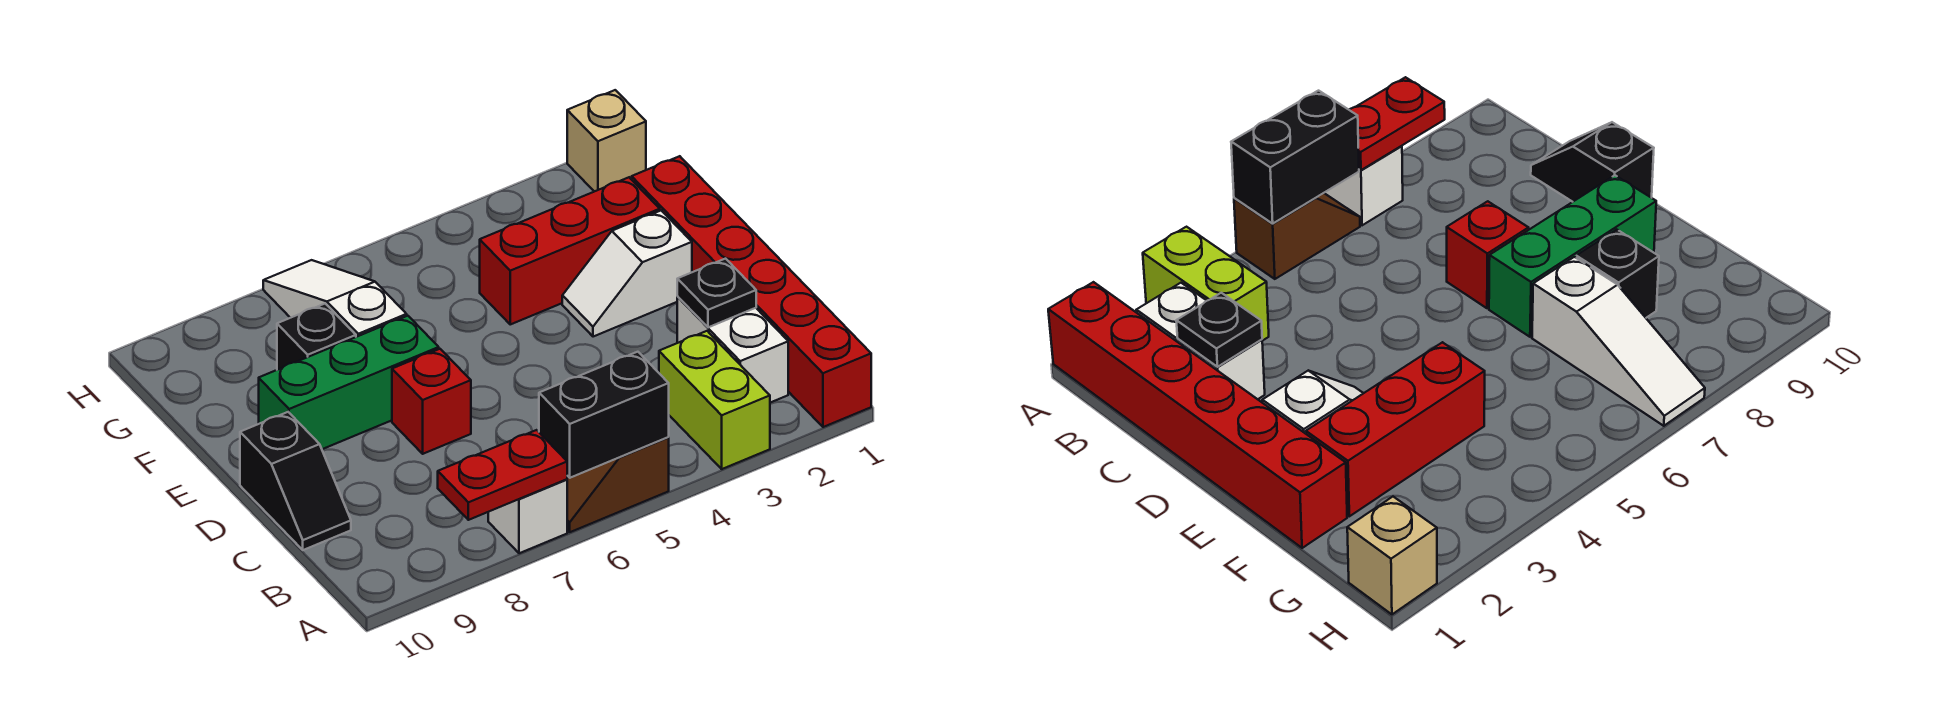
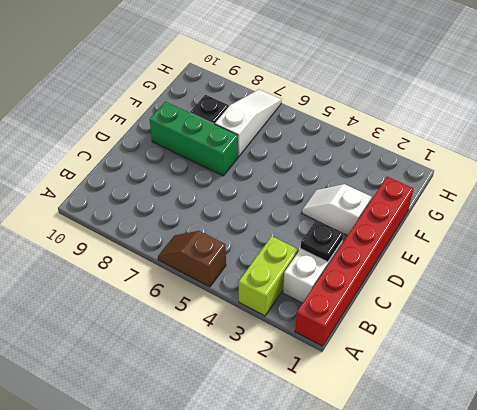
none -> white brick A7 level 1
none -> black slope C10:D10 level 1 top D
none -> red brick D7 level 1

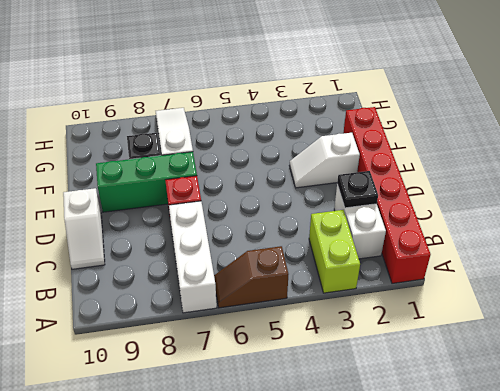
white brick A7:C7 level 1 -> white brick A7 level 1
white slope C10:D10 level 1 top D -> black slope C10:D10 level 1 top D
none -> red brick F2:F4 level 1
none -> tan brick H1 level 1
none -> black brick A5:A6 level 2

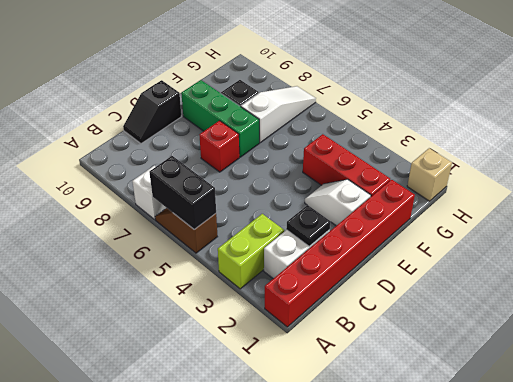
none -> red plate A7:A8 level 2

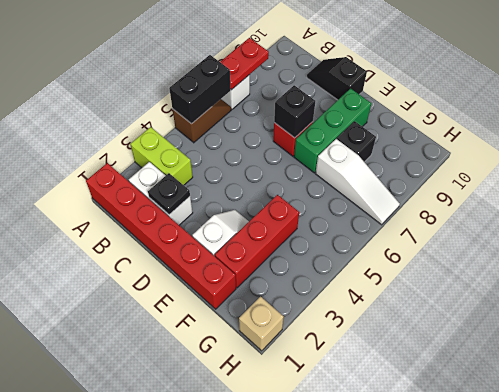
black brick D7 level 2 -> none

